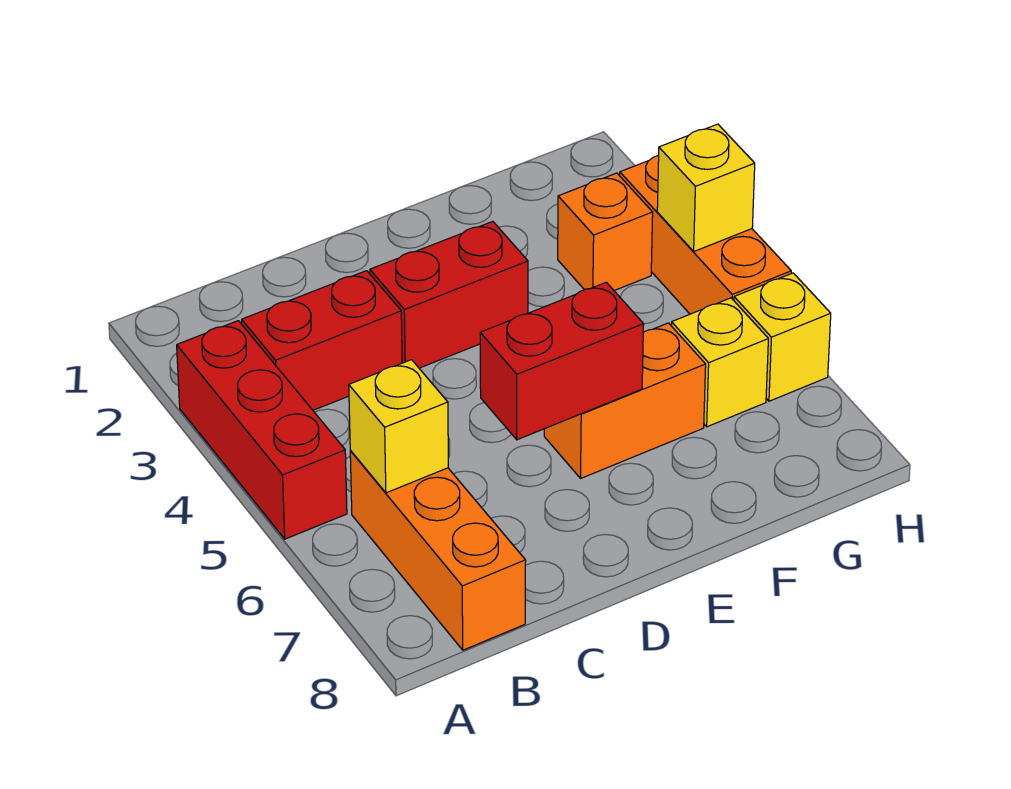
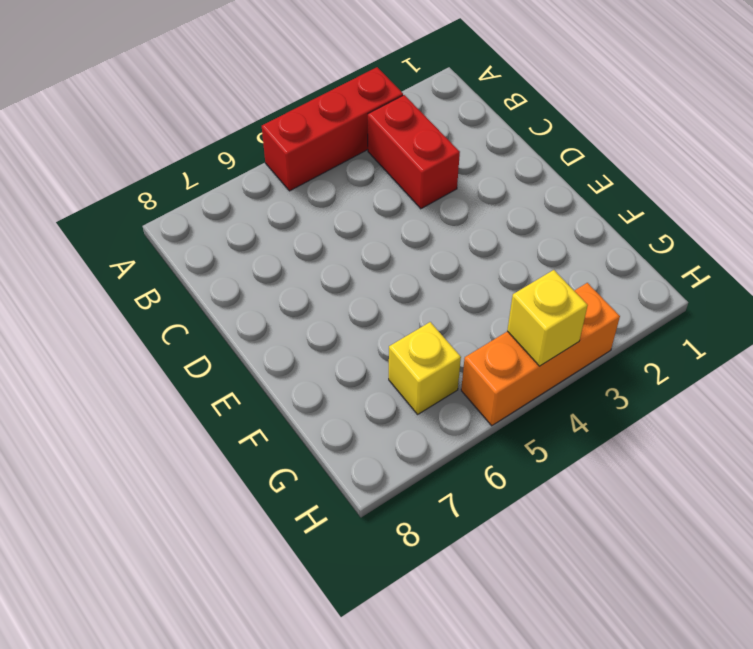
none -> orange brick B6:B8 level 1
none -> red brick D3:E3 level 1
none -> orange brick E6:F6 level 1

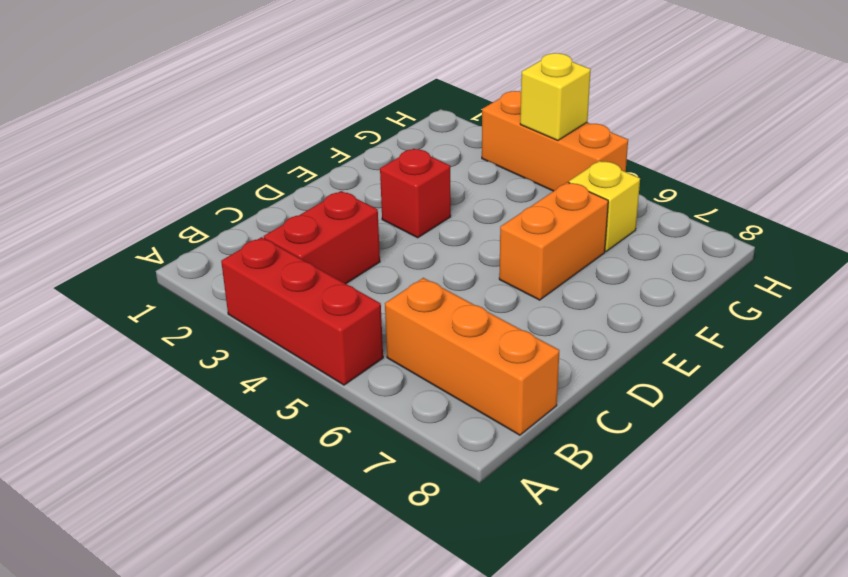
red brick E3 level 1 -> red brick D3:E3 level 1
none -> orange brick G3 level 1
none -> yellow brick H6 level 1
none -> yellow brick B6 level 2

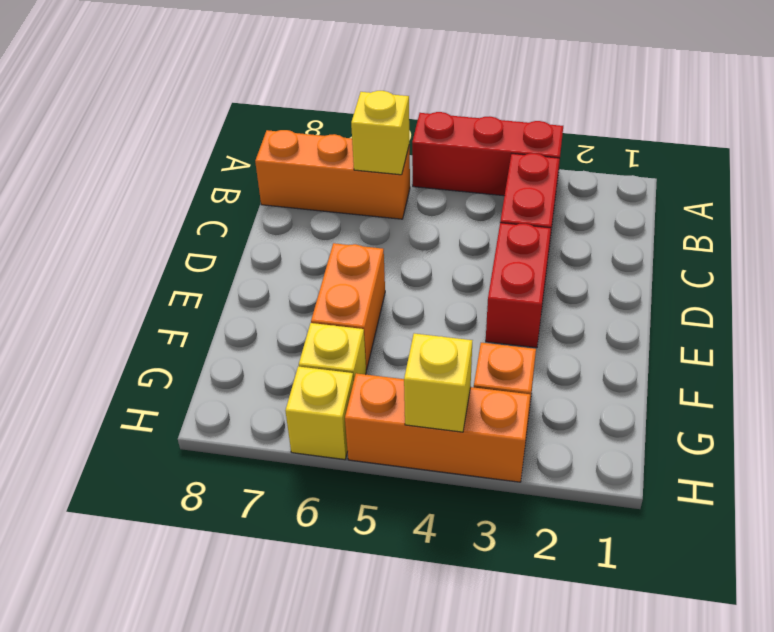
none -> red brick D6:E6 level 2

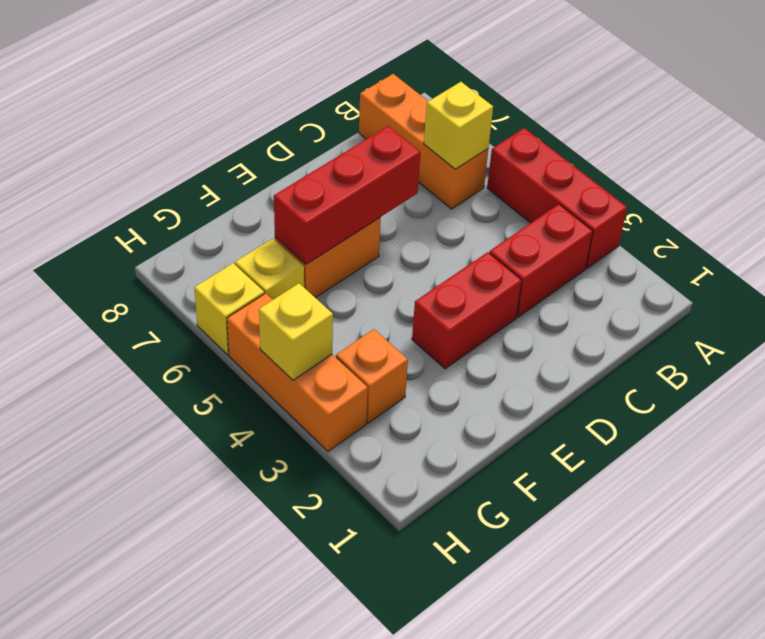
red brick D6:F6 level 2 -> red brick D6:E6 level 2

